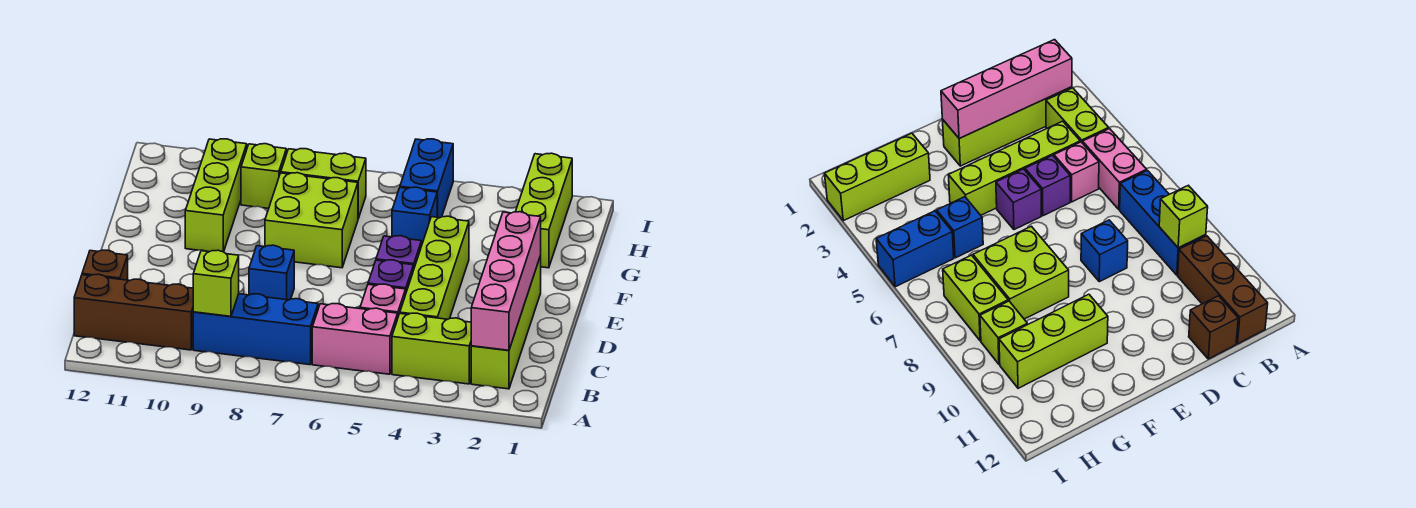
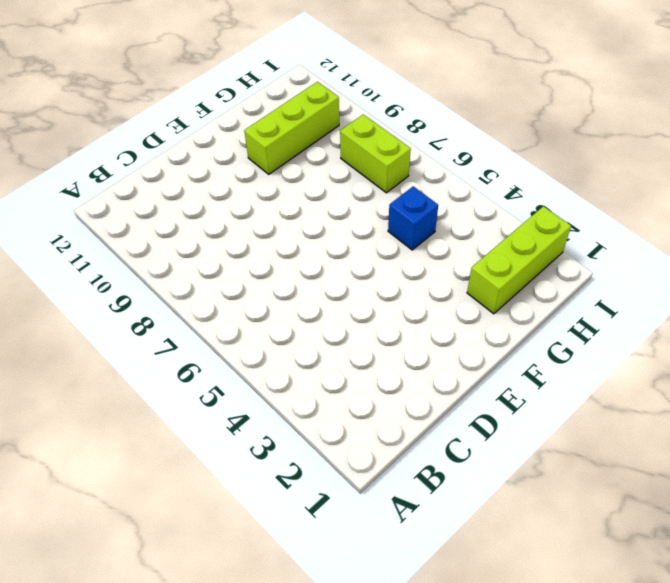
none -> lime brick B2:E2 level 1
none -> lime brick B3:B4 level 1
none -> pink brick B5:B6 level 1

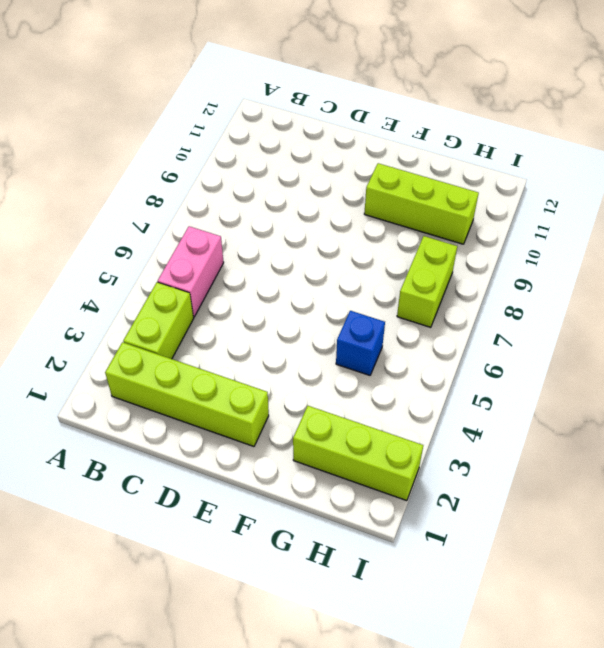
none -> blue brick B7:B9 level 1
none -> brown brick B10:B12 level 1
none -> lime brick C4:F4 level 1

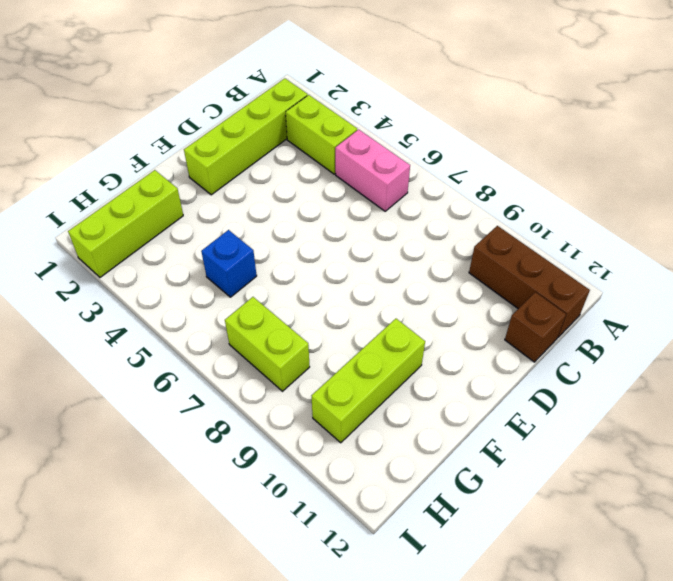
none -> blue brick B7:B9 level 1
none -> lime brick C4:F4 level 1
none -> pink brick C5 level 1

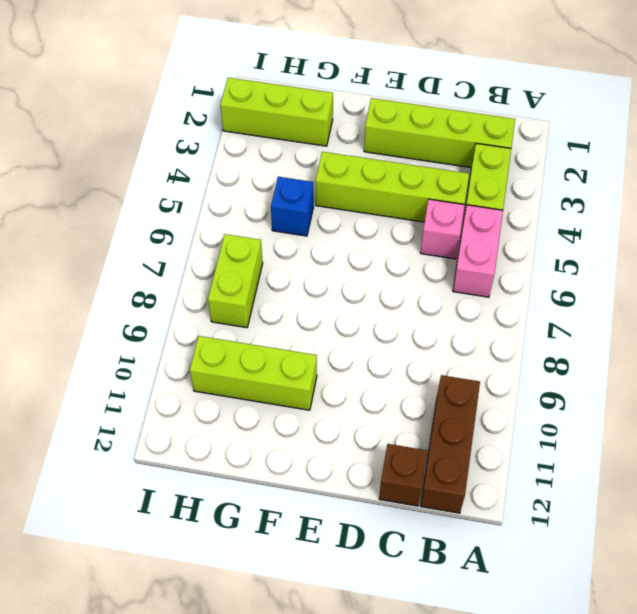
none -> blue brick B7:B9 level 1
none -> purple brick D5 level 1
none -> blue brick D8 level 1

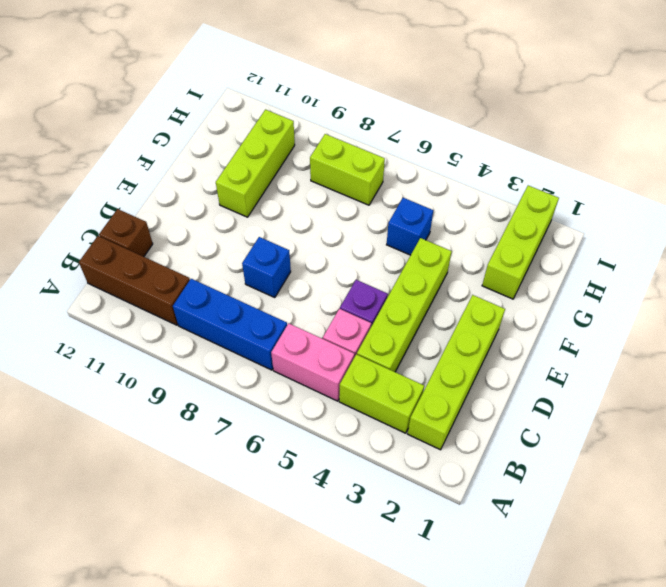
none -> purple brick E5 level 1
none -> lime brick F7:G8 level 1
none -> blue brick H5:I5 level 1

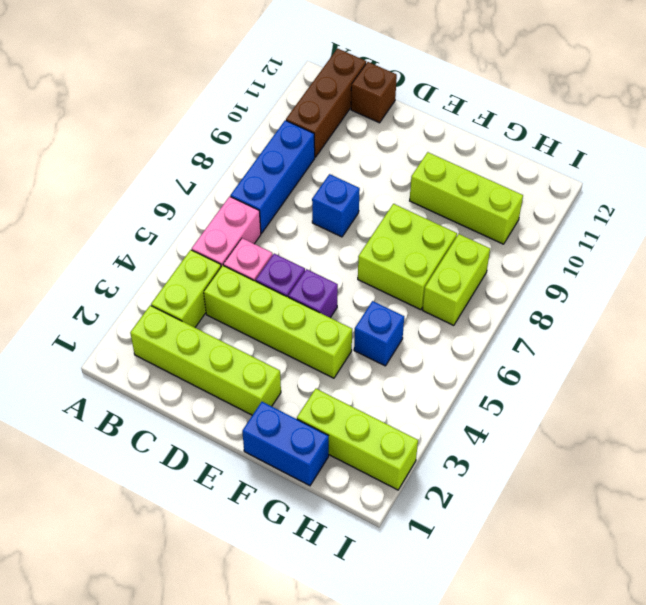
blue brick F1:G1 level 1 -> blue brick H5:I5 level 1
none -> lime brick H9 level 1
none -> pink brick B2:E2 level 2
none -> lime brick B9 level 2

